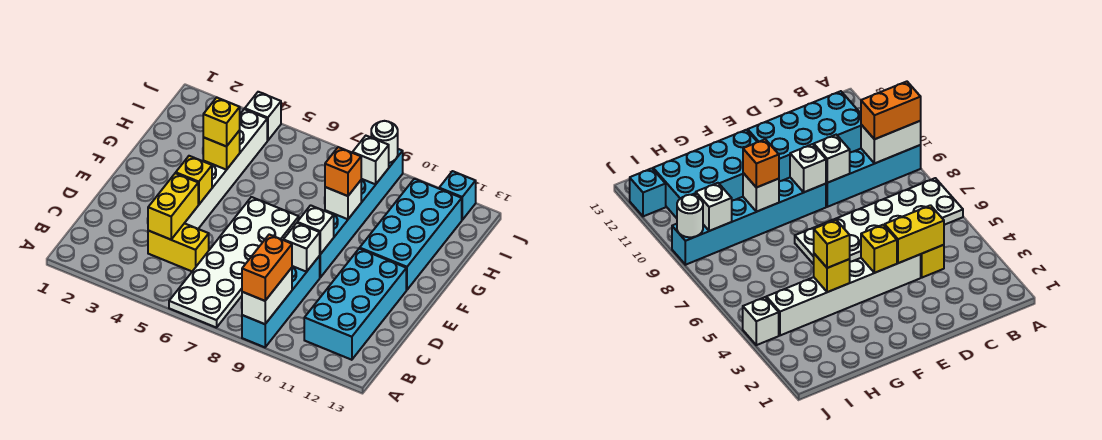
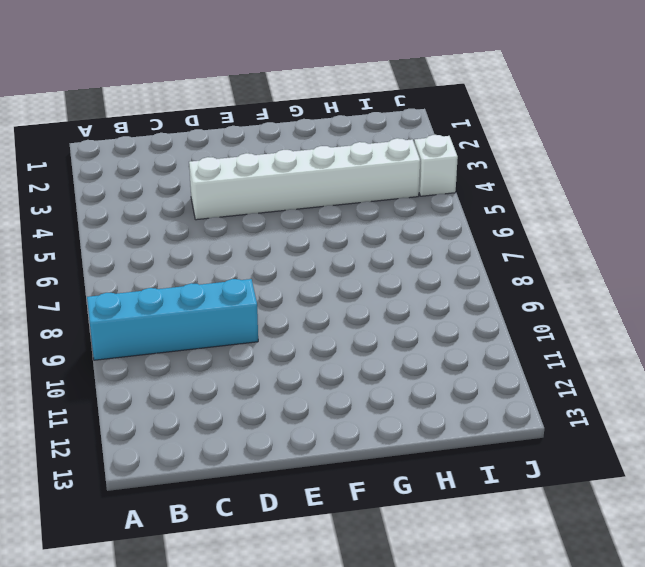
none -> white plate A6:F7 level 1
none -> cyan brick B11:E12 level 1
none -> yellow brick C4:C5 level 1

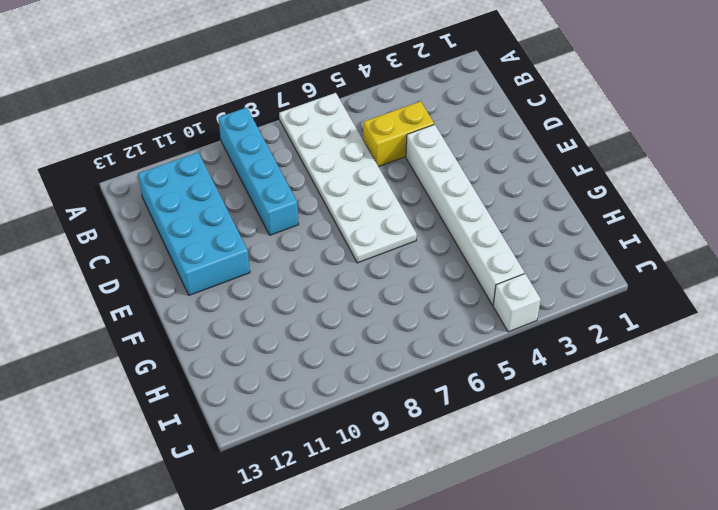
none -> cyan brick E9:J9 level 1
none -> cyan brick F11:I12 level 1
none -> cyan brick J12 level 1

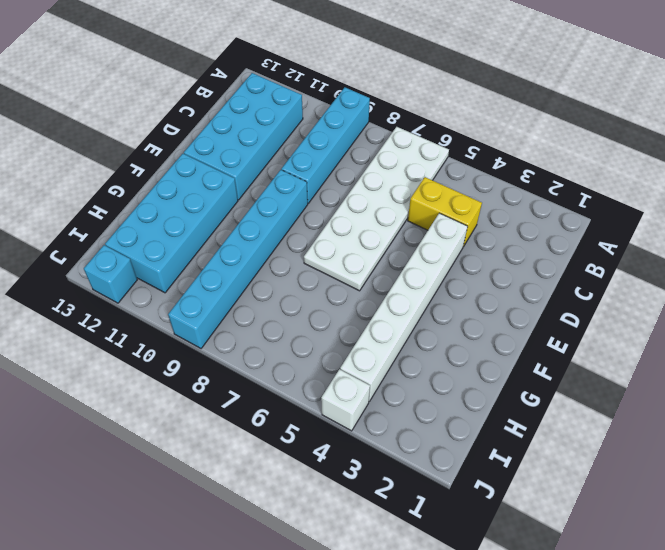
none -> white brick A9:B9 level 2
none -> yellow brick C4:D4 level 2
none -> white brick D9 level 2

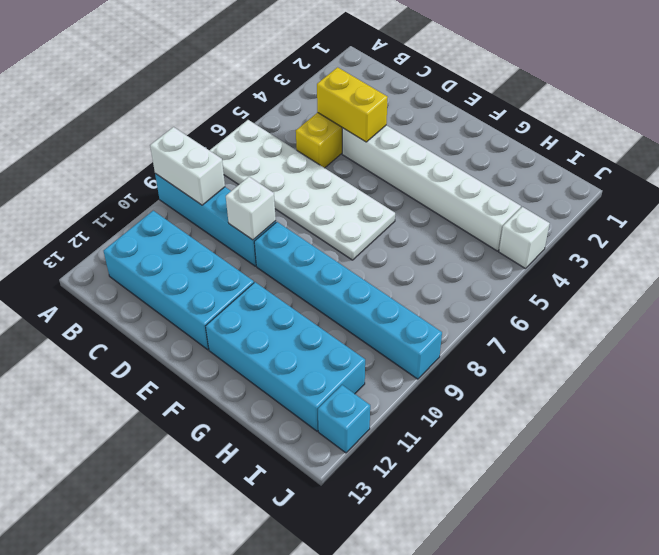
none -> yellow brick E4 level 2
none -> white brick E9 level 2
none -> yellow brick G4 level 2

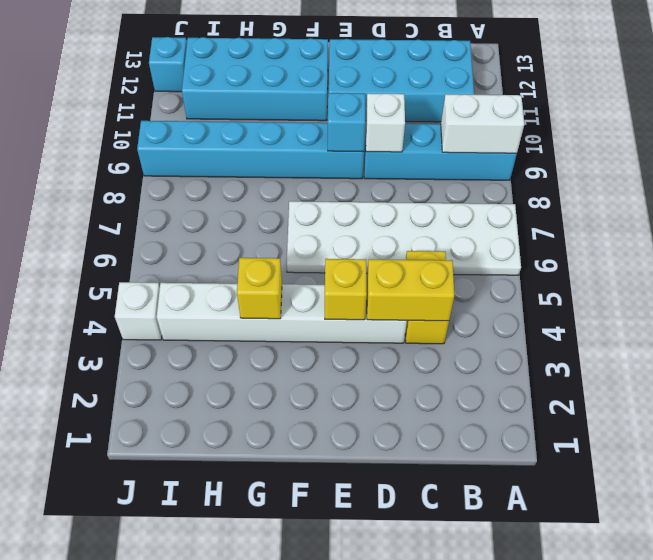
cyan brick E9 level 2 -> white brick E9 level 2
none -> white brick G9 level 2
none -> white brick I9 level 2
none -> white round brick J9 level 2

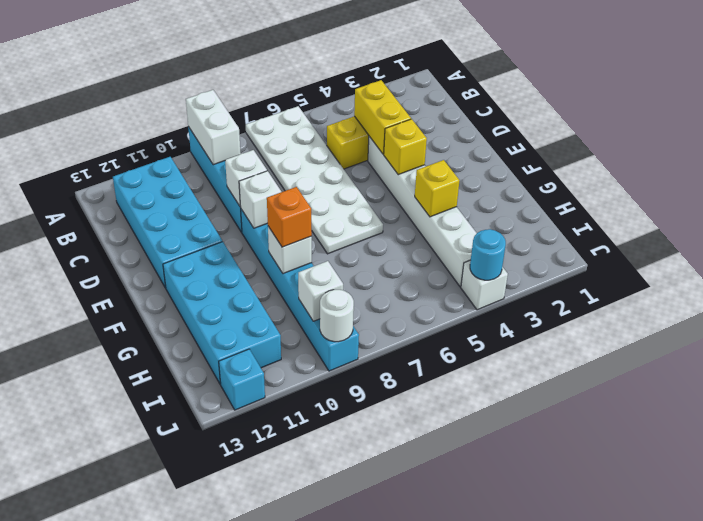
cyan round brick J4 level 2 -> none
none -> orange brick A9:B9 level 3
none -> yellow brick G4 level 3

